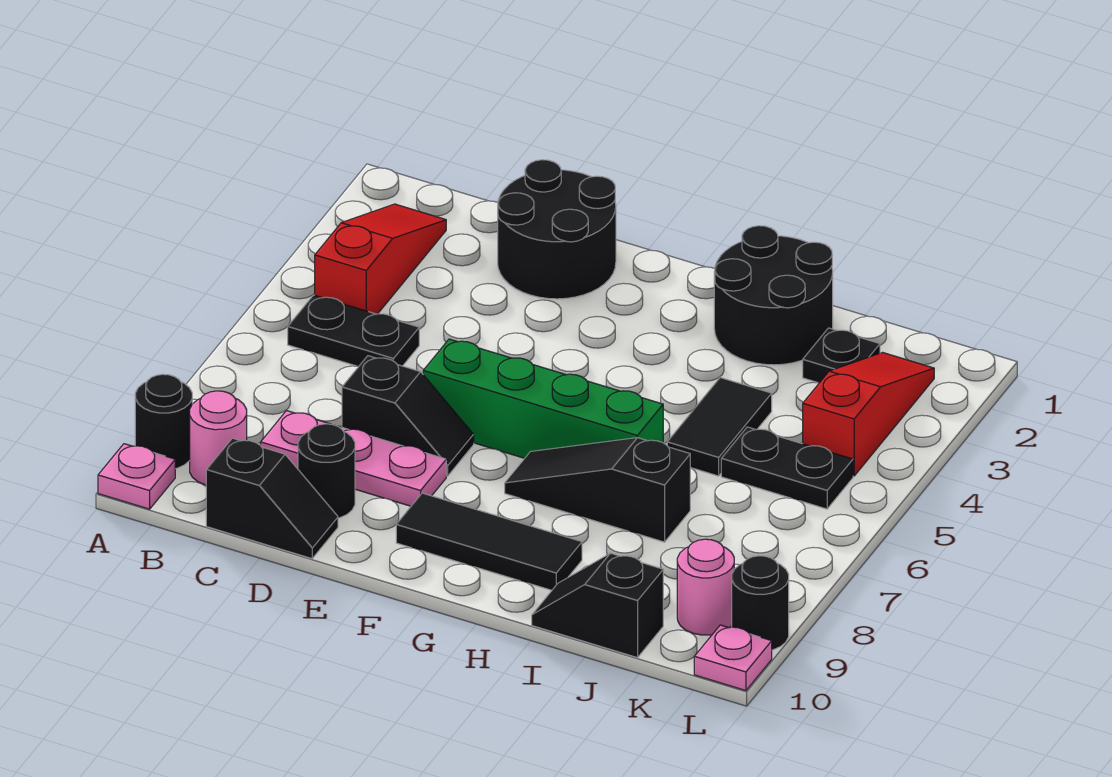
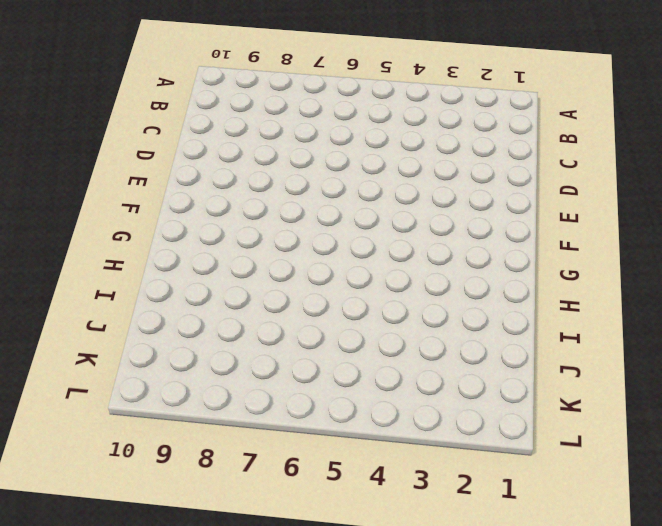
none -> black round brick A9 level 1
none -> pink plate A10 level 1
none -> red slope B2:B4 level 1 top 4

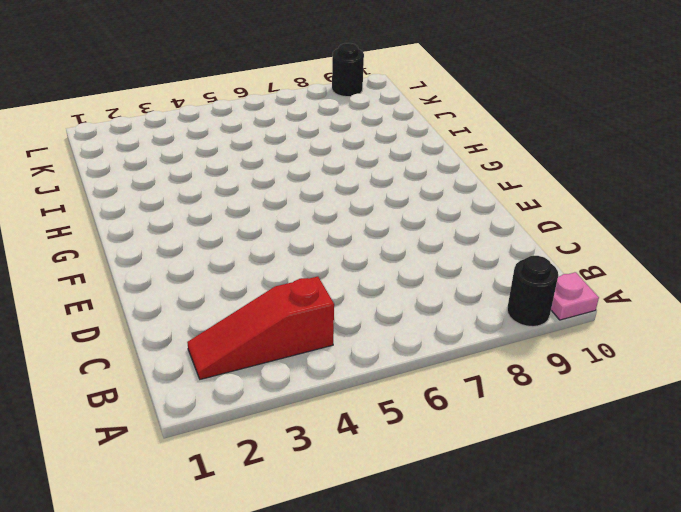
none -> black plate B5:C5 level 1
none -> pink round brick B9 level 1
none -> pink plate C8:E8 level 1

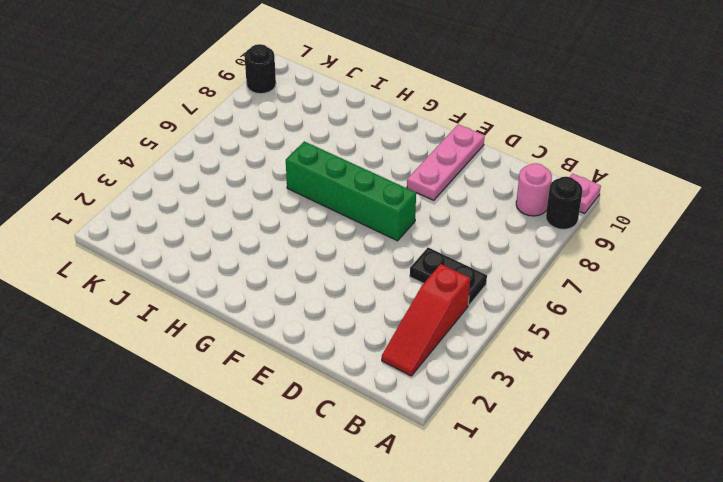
pink plate E8:E10 level 1 -> pink plate C8:E8 level 1
none -> black slope C10:D10 level 1 top C
none -> black round brick D1:E2 level 1
none -> black slope D7:E7 level 1 top D

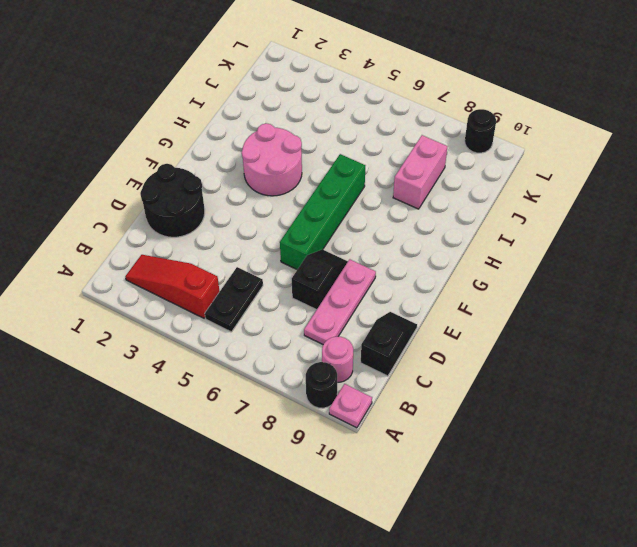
pink round brick G3:H4 level 1 -> none
pink brick I8:J8 level 1 -> none
none -> black round brick D9 level 1
none -> black tile F9:H9 level 1
none -> black slope G7:I7 level 1 top I

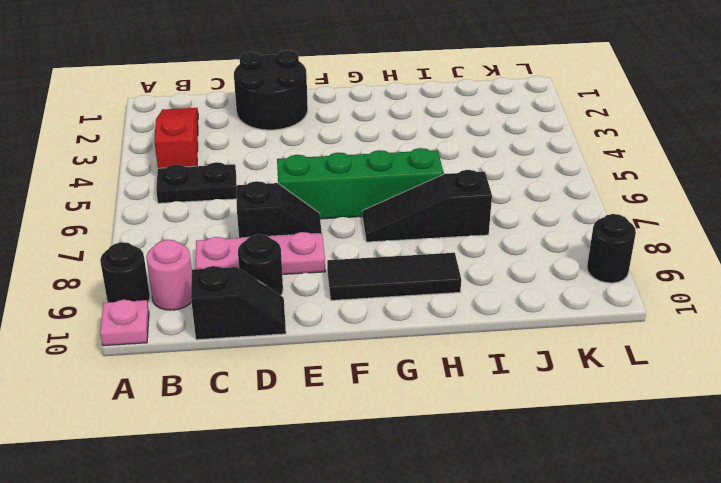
none -> black round brick H1:I2 level 1
none -> black tile I4:I5 level 1
none -> black slope I10:J10 level 1 top J

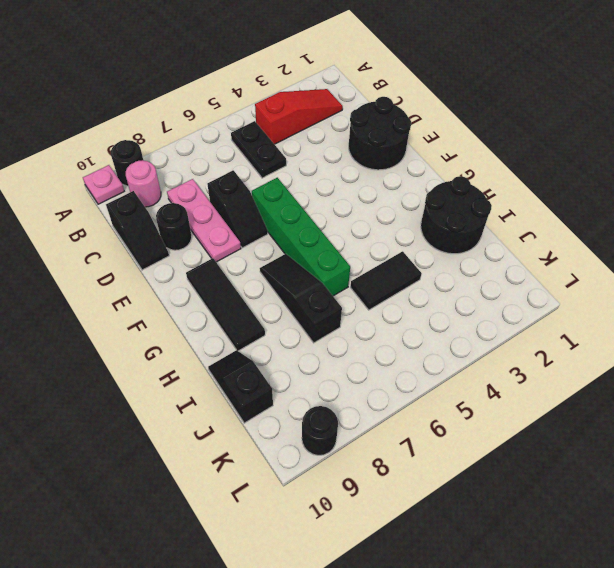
none -> black plate J2 level 1
none -> black plate J5:K5 level 1
none -> red slope K2:K4 level 1 top 4

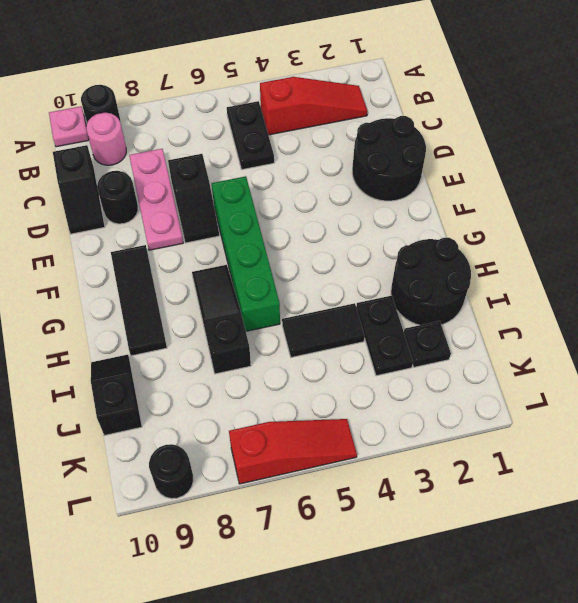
black plate I3:J3 level 1 -> black plate J5:K5 level 1
red slope L5:L7 level 1 top 7 -> red slope K2:K4 level 1 top 4
none -> pink round brick K9 level 1
none -> pink plate L10 level 1

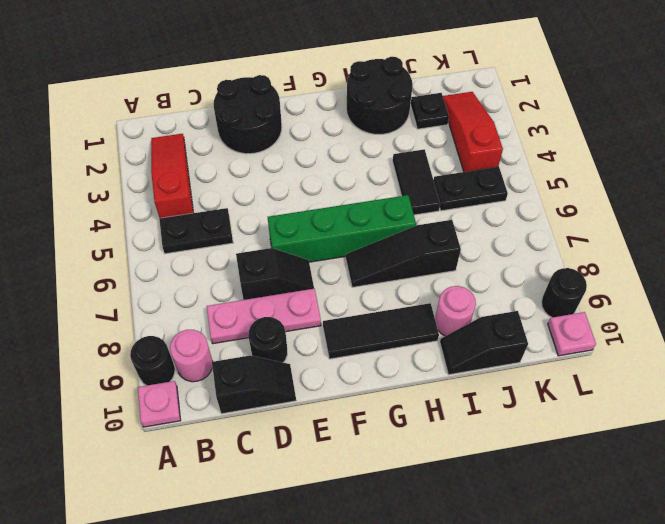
pink round brick I9 level 1 -> pink round brick K9 level 1

